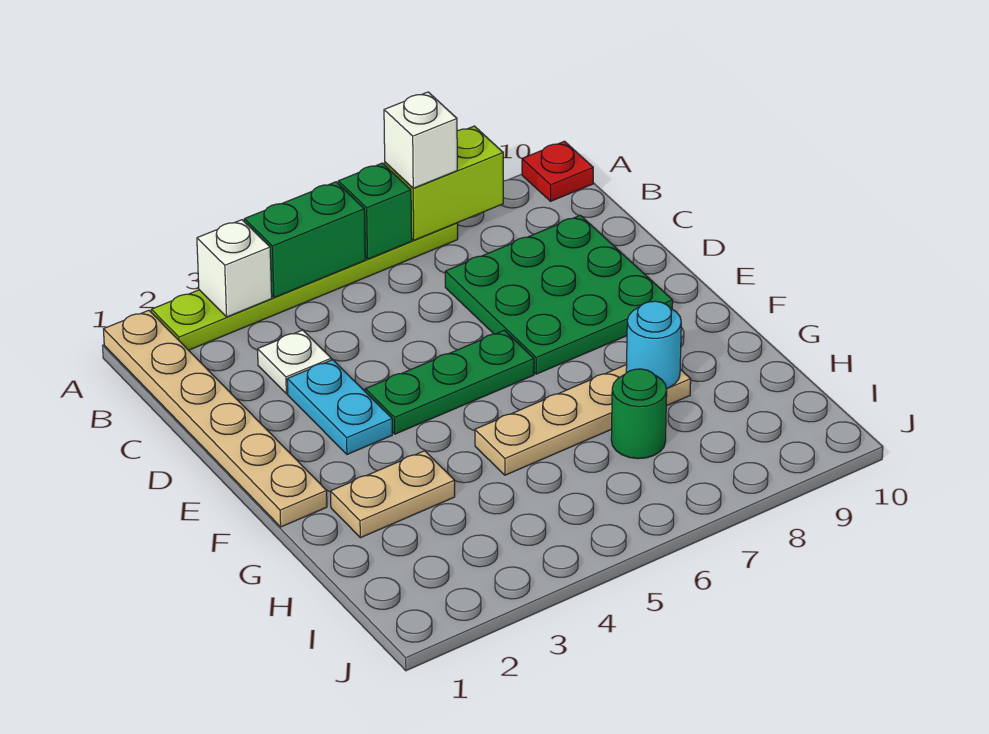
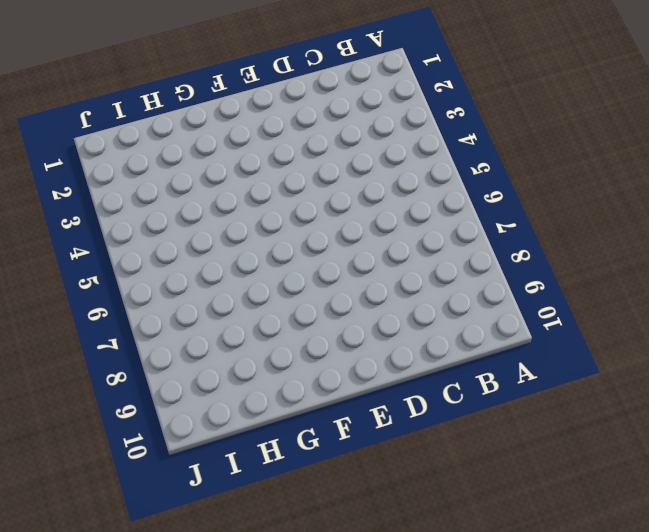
none -> tan plate A1:F1 level 1
none -> lime plate A2:A7 level 1
none -> red plate A10 level 1

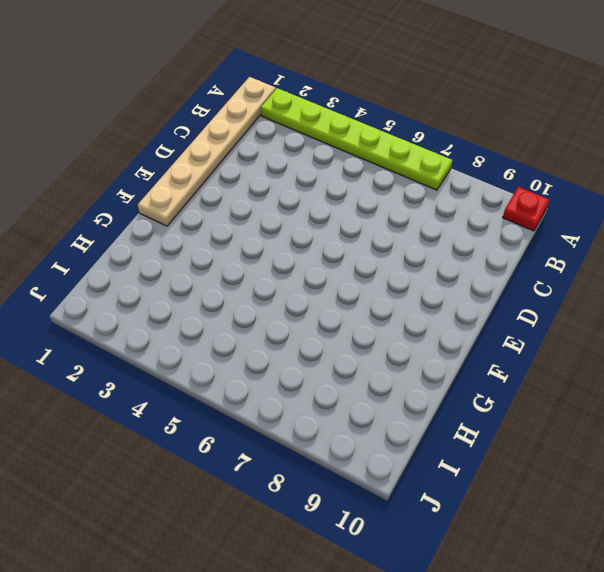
none -> white plate C3 level 1
none -> green plate C7:E9 level 1
none -> cyan plate D3:E3 level 1

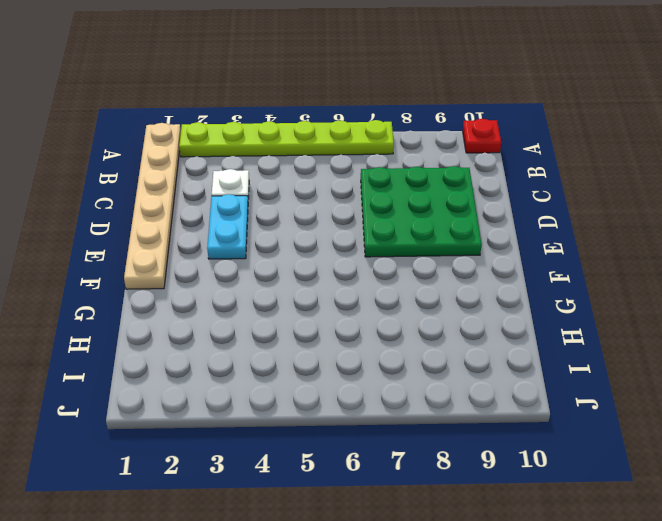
none -> green plate E4:E6 level 1
none -> tan plate G2:G3 level 1
none -> tan plate G5:G8 level 1

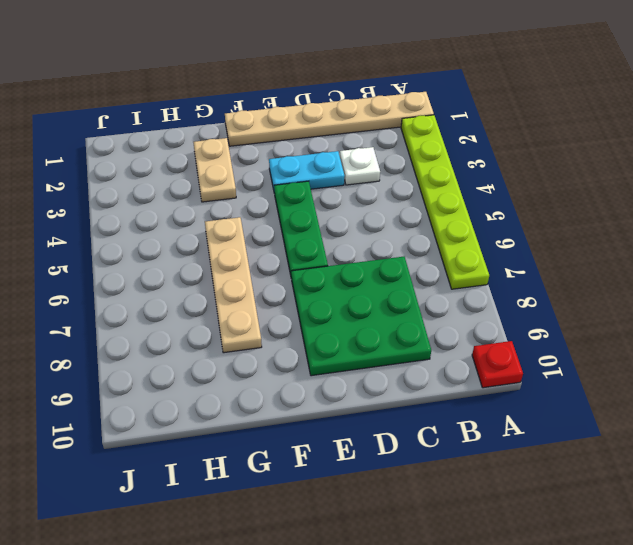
none -> green round brick H7 level 1
none -> white brick A3 level 2
none -> green brick A4:A5 level 2

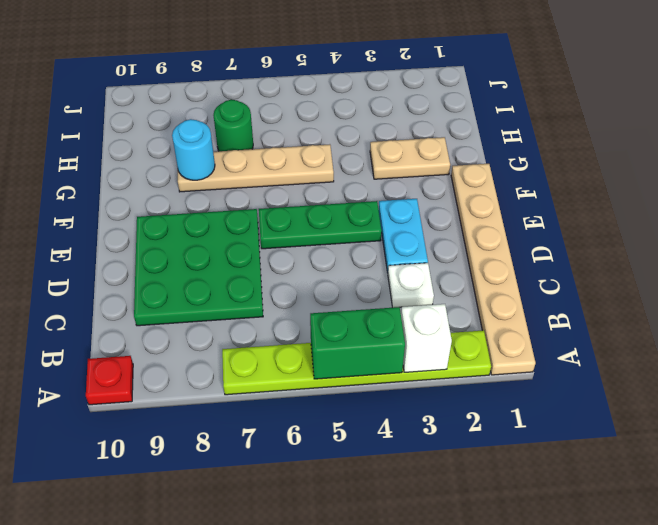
none -> green brick A6 level 2
none -> lime brick A7:A8 level 2
none -> white brick A7 level 3

